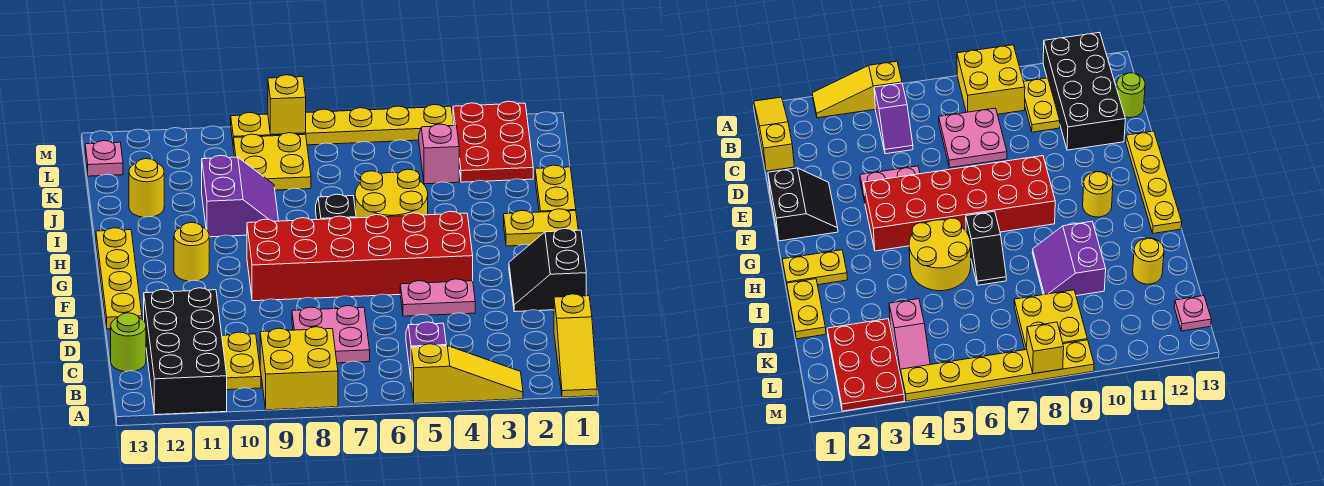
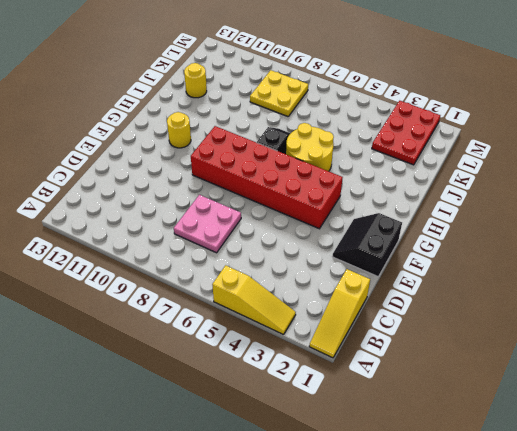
none -> yellow brick A8:B9 level 1
none -> black brick A11:D12 level 1
none -> purple slope B5:C5 level 1 top B

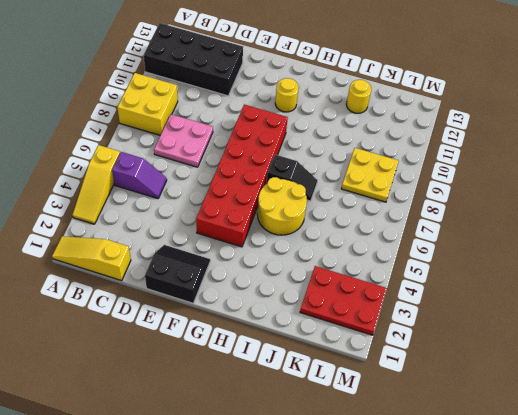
none -> yellow plate B10:C10 level 1
none -> lime round brick C13 level 1
none -> pink plate E4:E5 level 1

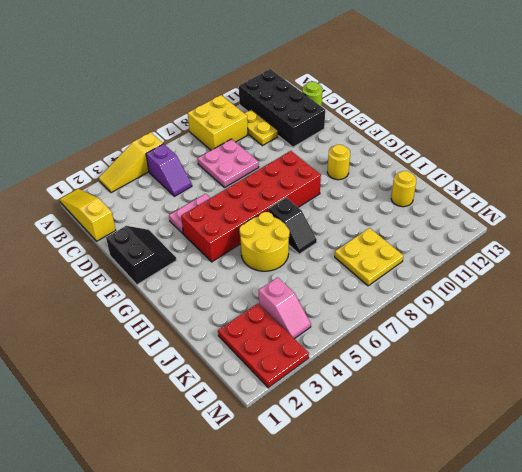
none -> yellow plate E13:H13 level 1
none -> yellow plate H1:H2 level 1
none -> yellow plate I1:J1 level 1

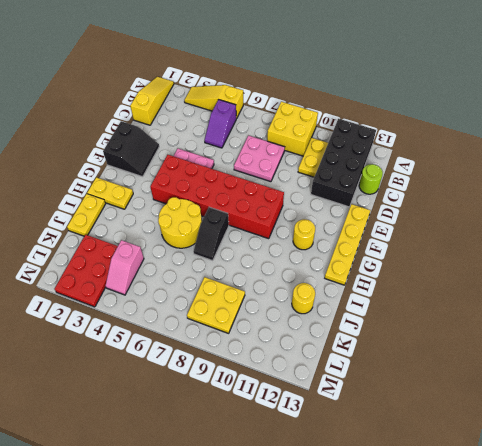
none -> purple slope I9:J10 level 1 top 10
none -> pink plate L13 level 1
none -> yellow plate M4:M9 level 1

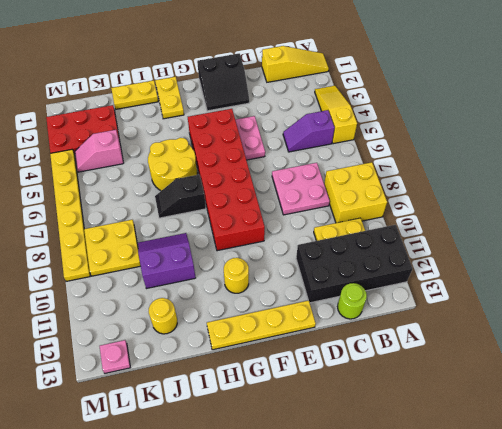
none -> yellow brick M8 level 2

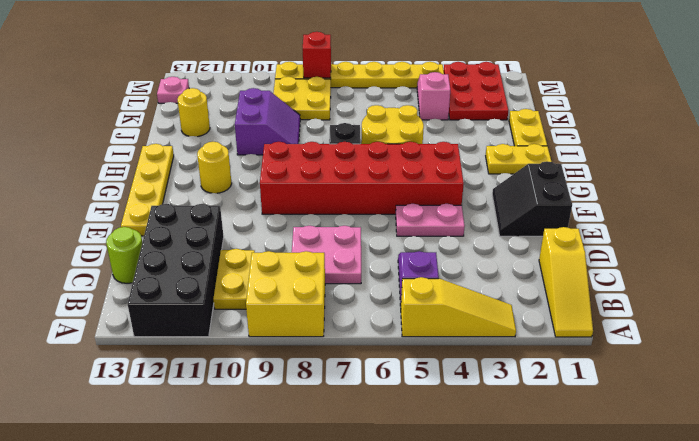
red brick M8 level 2 -> yellow brick M8 level 2

